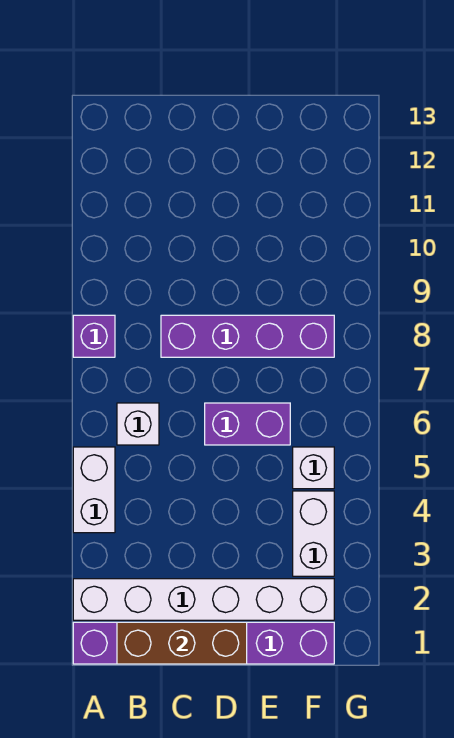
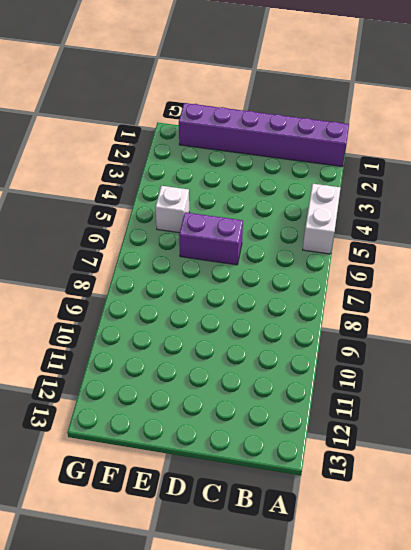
none -> white brick A2:F2 level 1
none -> purple brick A8 level 1

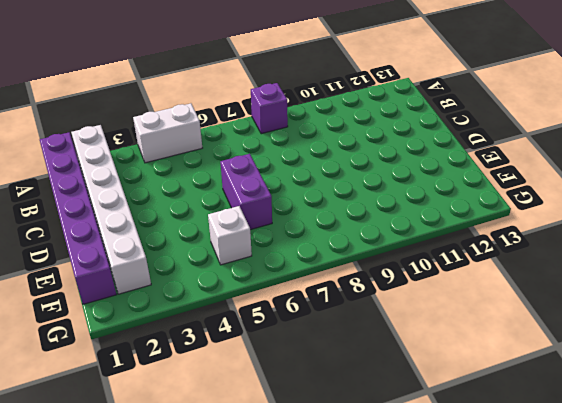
none -> white brick B6 level 1
none -> purple brick C8:F8 level 1

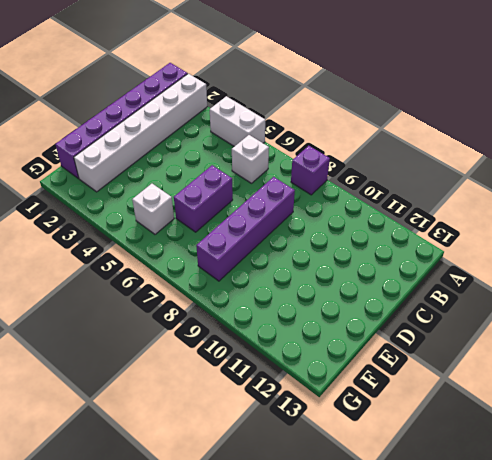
none -> white brick F3:F4 level 1
none -> brown brick B1:D1 level 2

